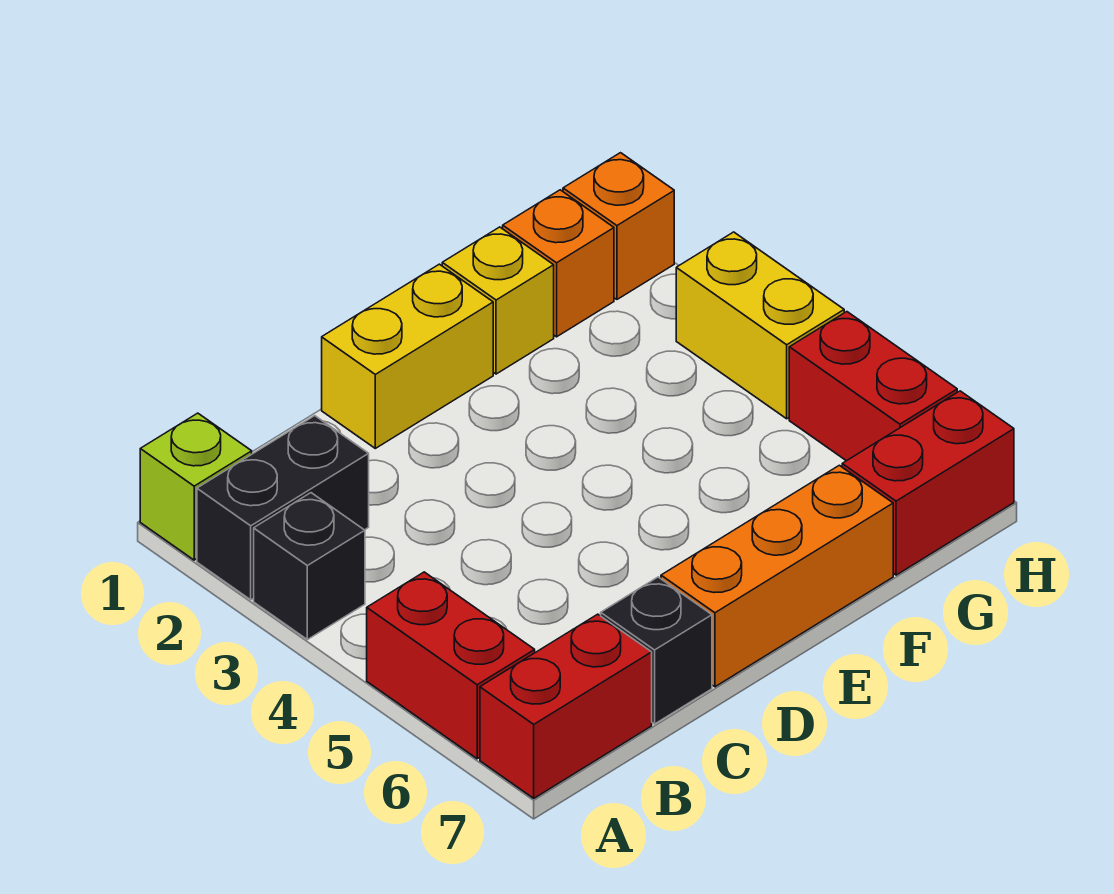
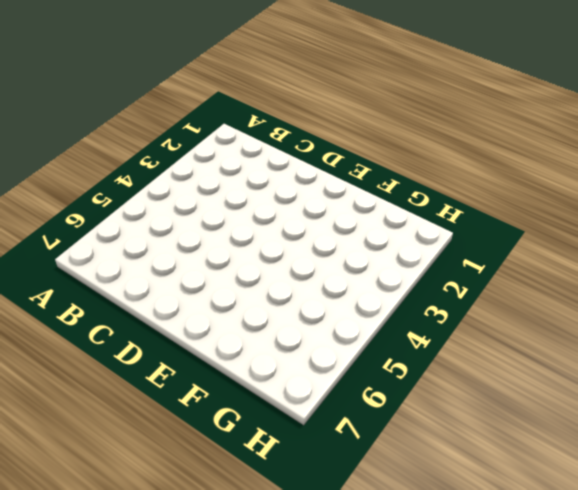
none -> lime brick A1 level 1
none -> black brick A2:B2 level 1
none -> black brick A3 level 1

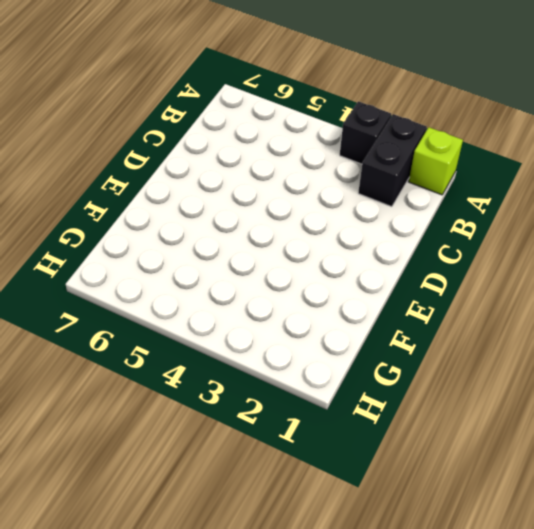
none -> red brick A5:A6 level 1
none -> red brick A7:B7 level 1
none -> black brick C7 level 1

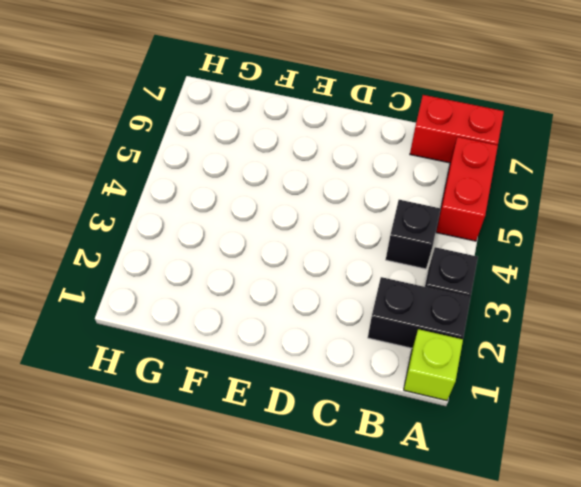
black brick B4 level 1 -> black brick C7 level 1
none -> yellow brick D1:E1 level 1
none -> orange brick D7:F7 level 1
none -> yellow brick F1 level 1

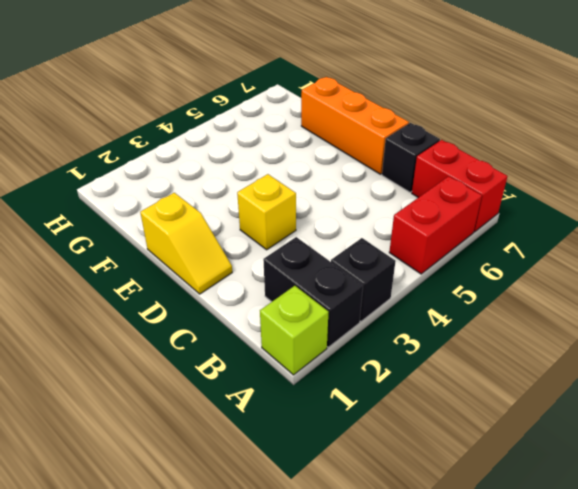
yellow slope D1:E1 level 1 top E -> yellow brick D1:E1 level 1
yellow brick D3 level 1 -> yellow brick F1 level 1
none -> orange brick G1 level 1
none -> red brick G7:H7 level 1
none -> orange brick H1 level 1

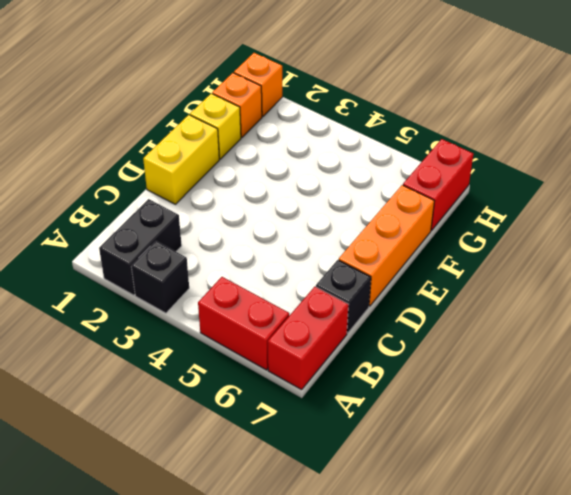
none -> lime brick A1 level 1
none -> yellow brick H3:H4 level 1
none -> red brick H5:H6 level 1

